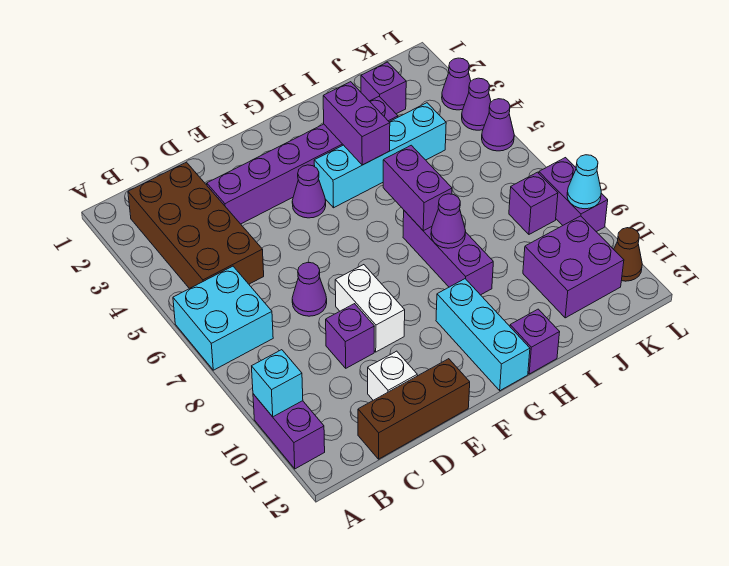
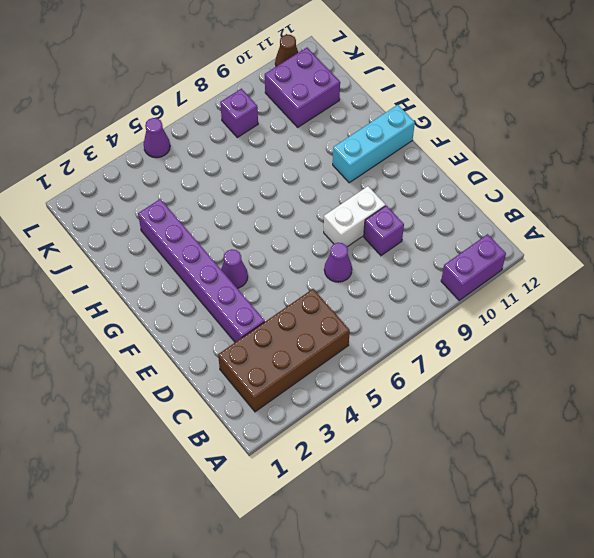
none -> cyan brick A6:B7 level 1
none -> brown brick C12:E12 level 1
none -> white brick D11 level 1

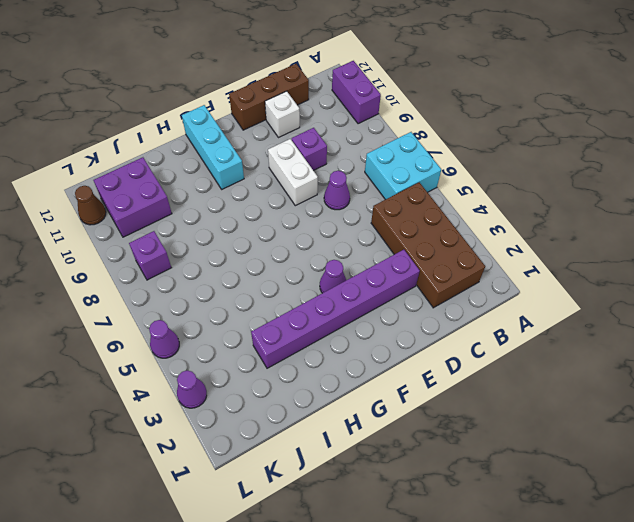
none -> cyan brick G4:J4 level 1
none -> purple brick H7:H9 level 1
none -> purple brick H12 level 1

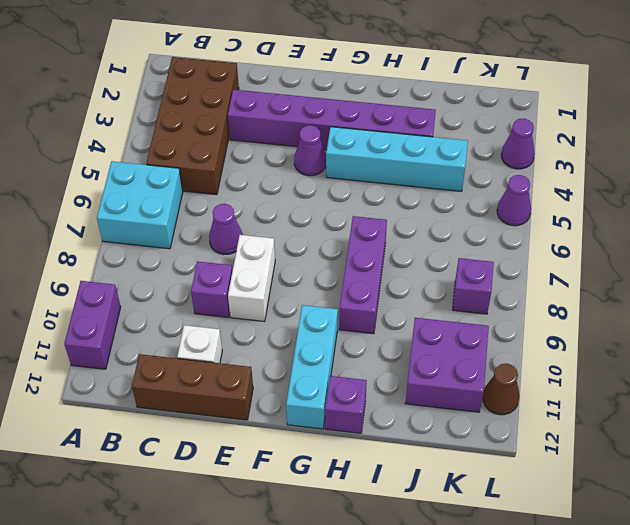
none -> purple brick J2 level 1
none -> purple cone L4 level 1
none -> purple brick L8:L9 level 1

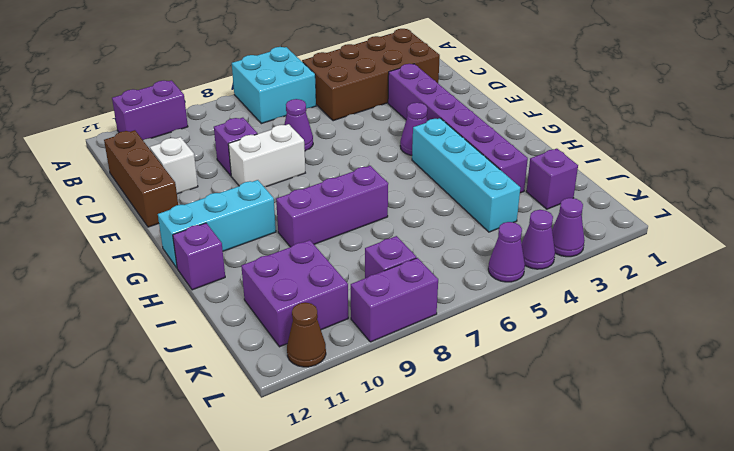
none -> cyan brick A10 level 2
none -> purple brick H3:H4 level 2
none -> purple brick H6:H7 level 2

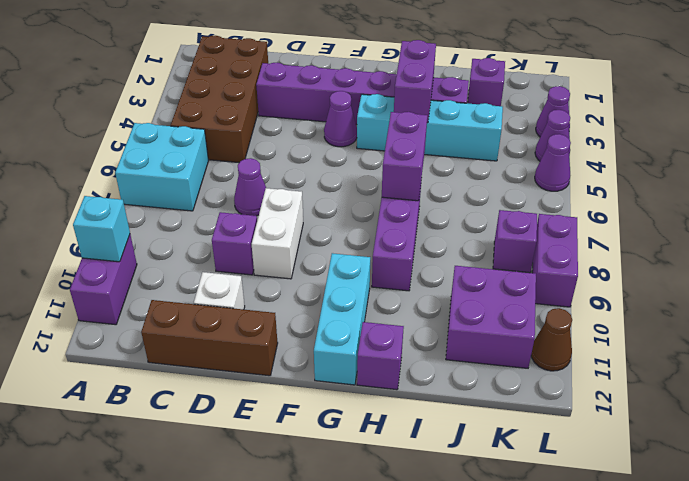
none -> purple cone H8 level 2
none -> cyan cone L9 level 2

